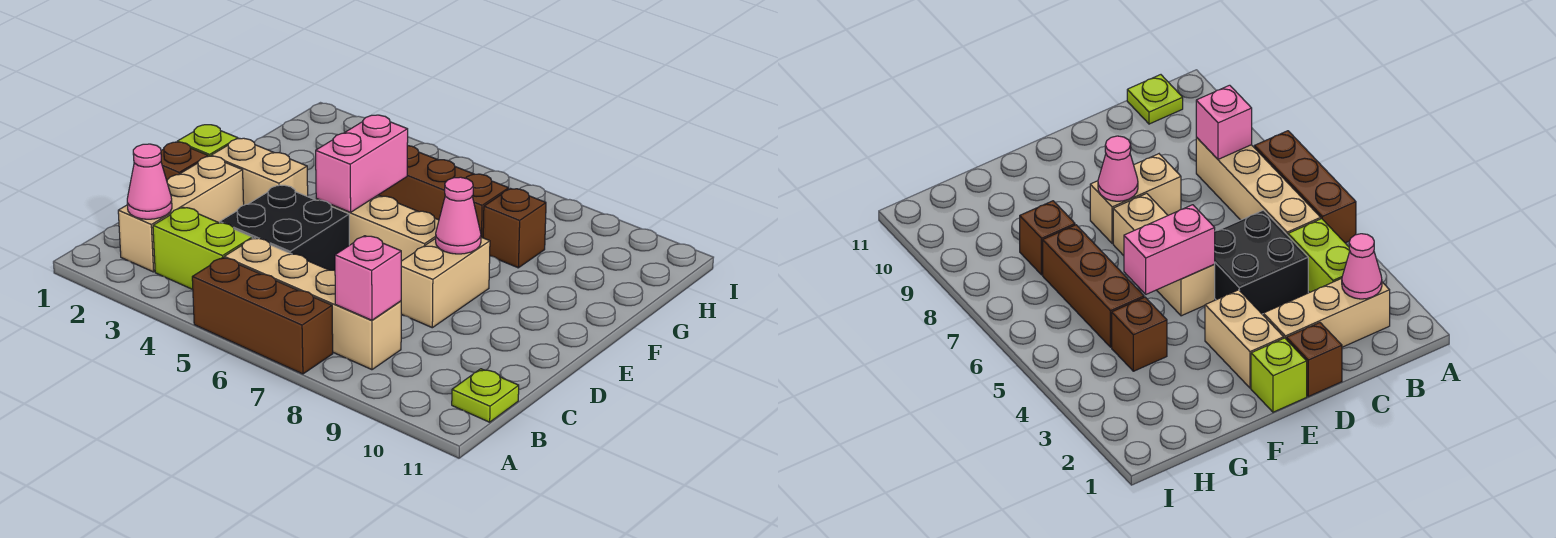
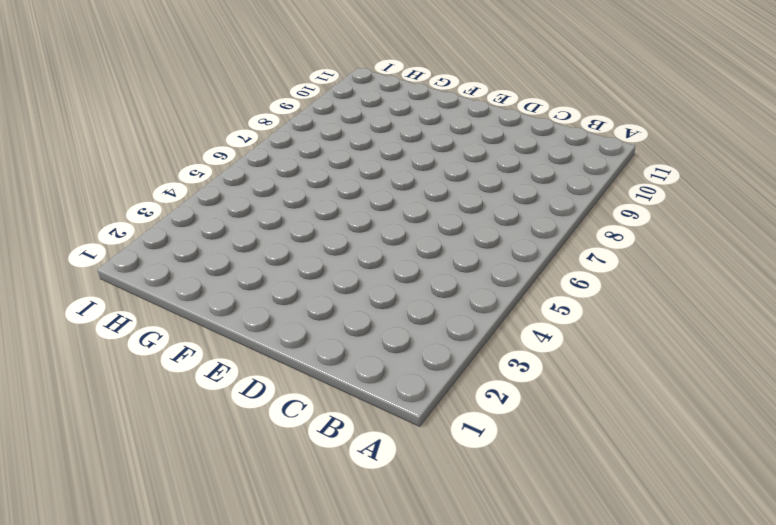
none -> brown brick A5:A7 level 1
none -> tan brick B2:D2 level 1
none -> lime brick B3:B4 level 1

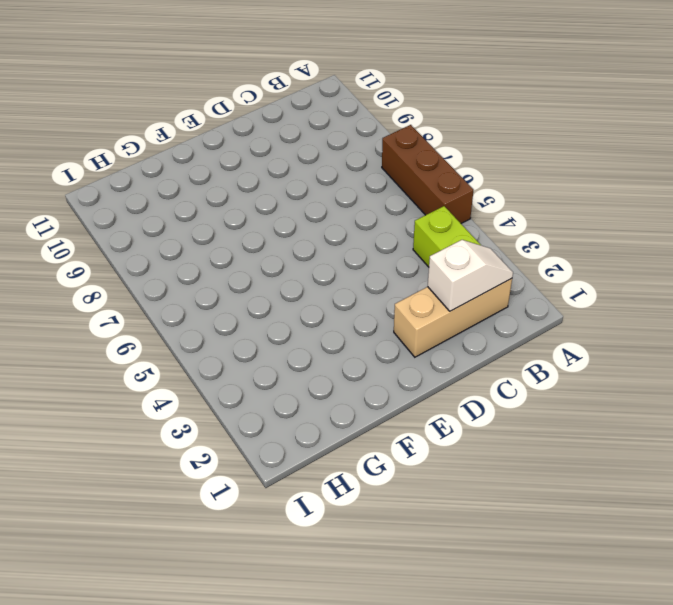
white slope B2:C2 level 2 top C -> pink cone B2 level 2
none -> tan brick B5:B8 level 1
none -> lime plate B11 level 1
none -> black brick C4:D5 level 1

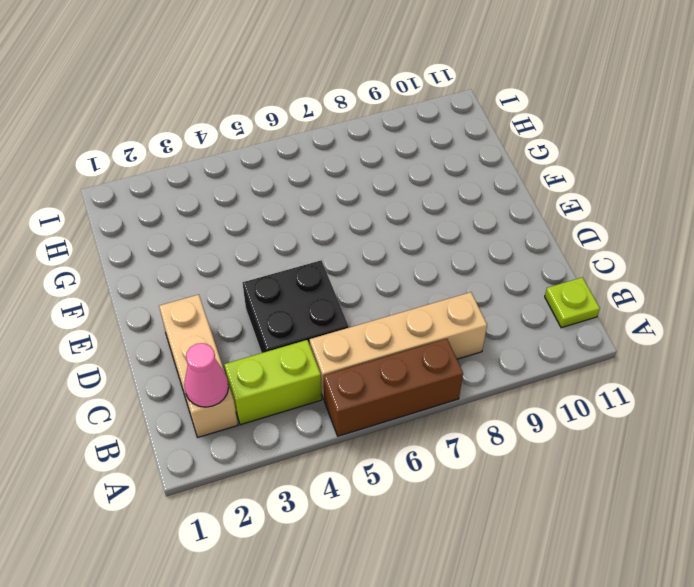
none -> brown brick D1 level 1
none -> tan brick D8:E8 level 1
none -> lime brick E1 level 1

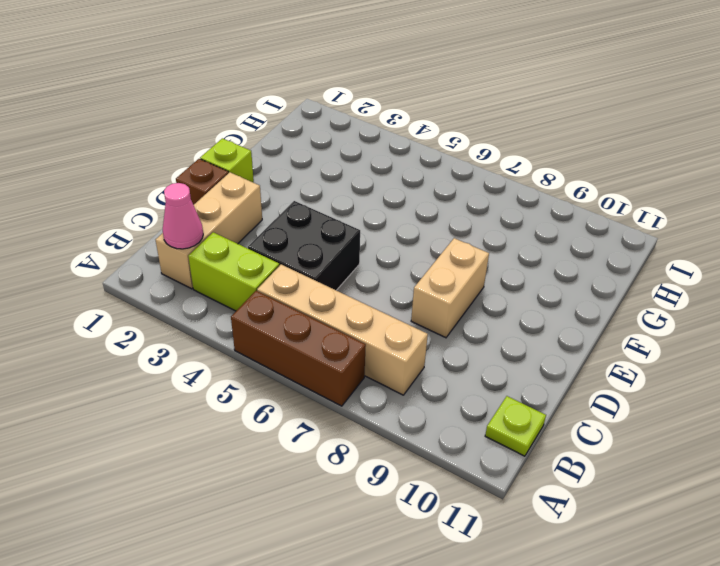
none -> tan brick E2:E3 level 1
none -> tan brick E5:E7 level 1
none -> brown brick G4 level 1

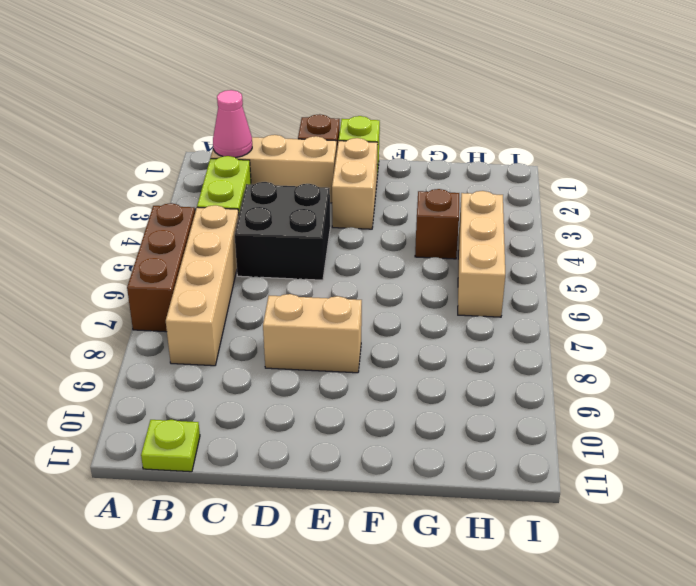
tan brick H4:H6 level 1 -> tan brick E5:E7 level 1
none -> brown brick G5:G7 level 1
none -> brown brick G8 level 1
none -> pink brick B8 level 2

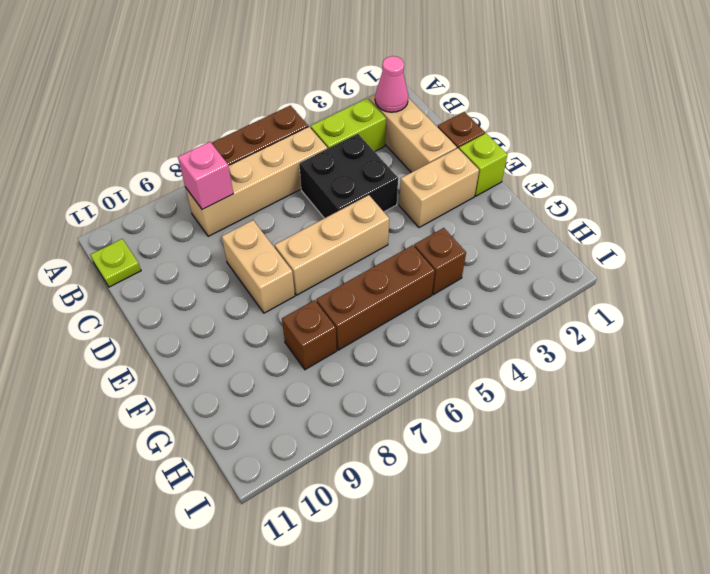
none -> pink brick E5:F5 level 2
none -> pink cone E8 level 2

